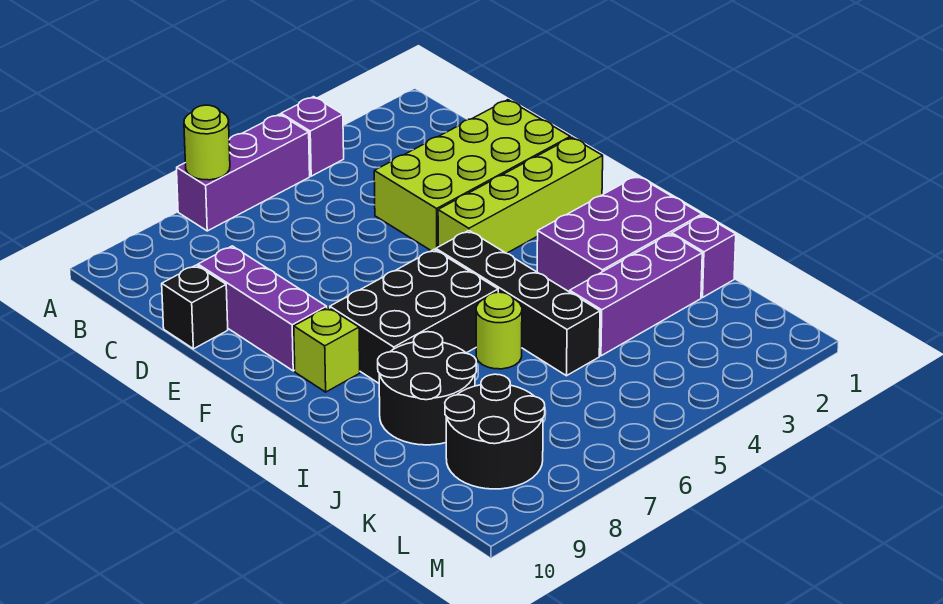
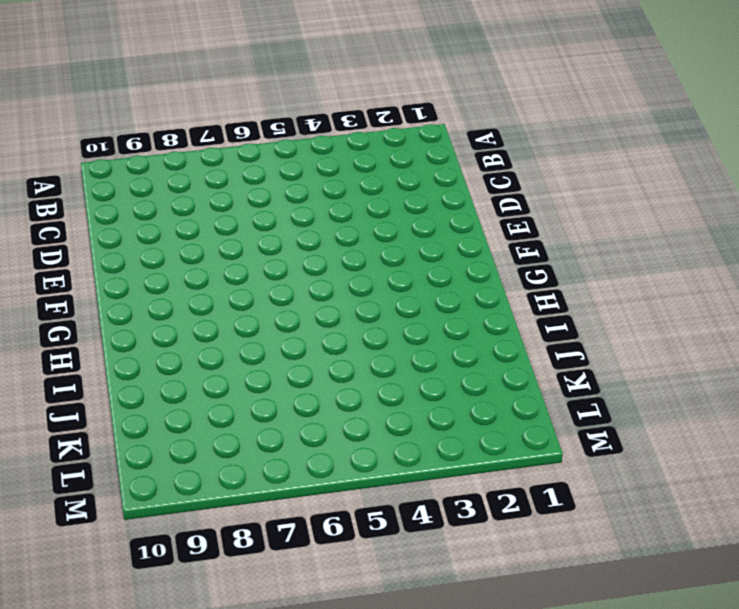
none -> purple brick A4 level 1
none -> purple brick A5:A7 level 1
none -> lime brick D1:E4 level 1

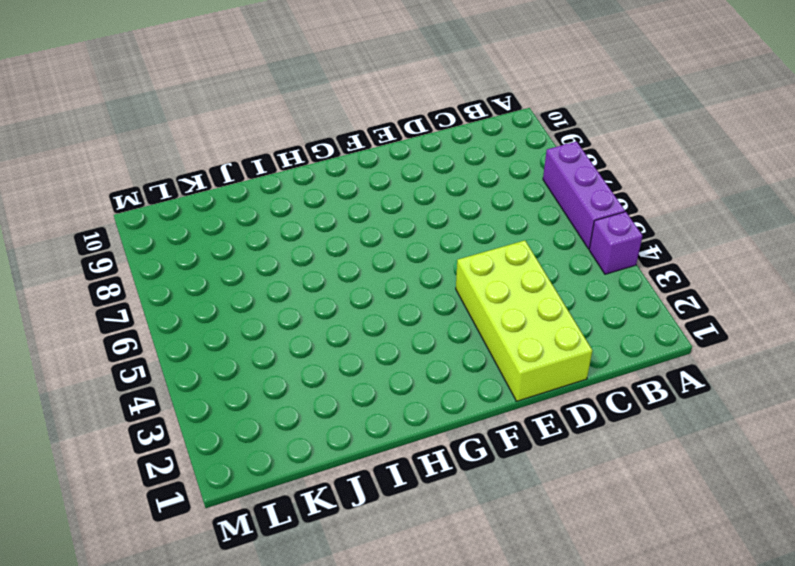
none -> purple brick D9:F9 level 1
none -> black brick D10 level 1
none -> lime brick F1:F4 level 1

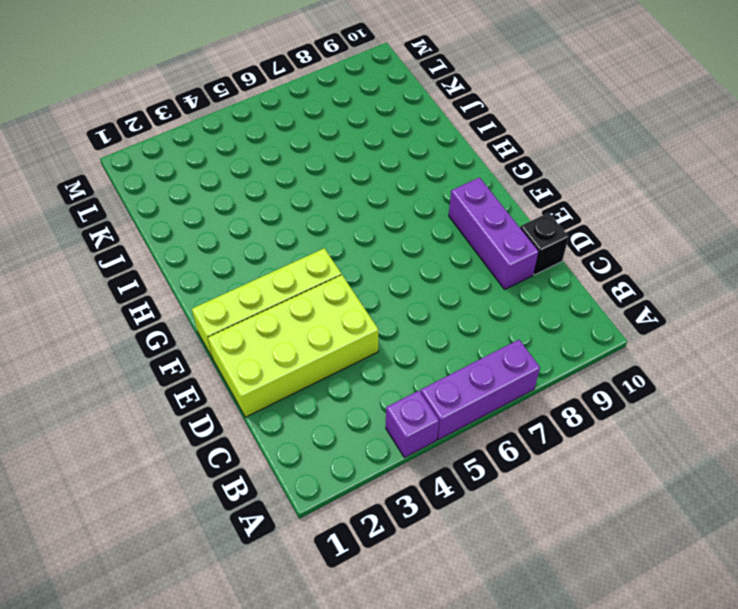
none -> black brick G5:J5 level 1
none -> black brick G6:H8 level 1
none -> lime brick G9 level 1

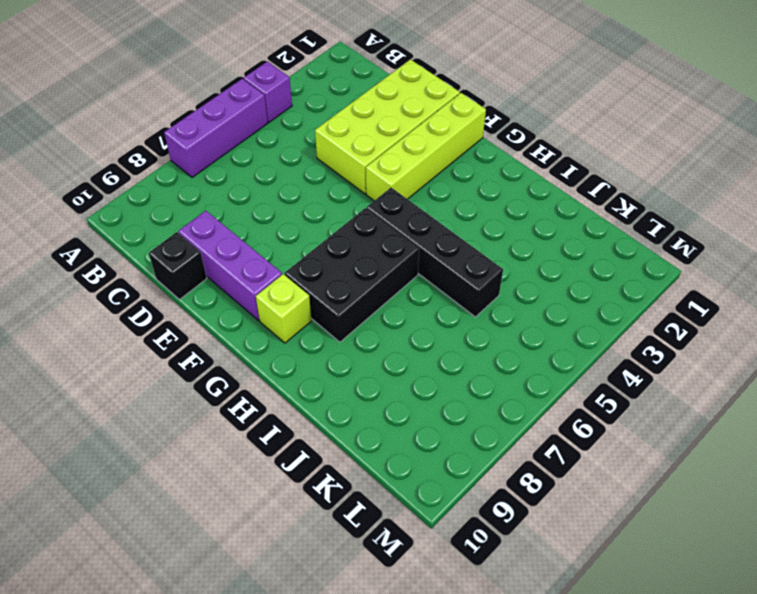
none -> purple brick H1:I3 level 1
none -> lime round brick I6 level 1
none -> black round brick I8:J9 level 1

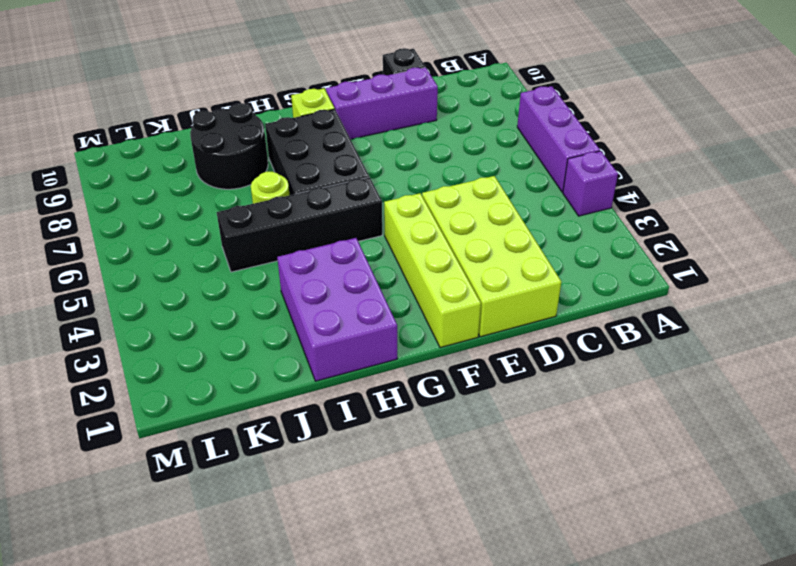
none -> purple brick J1 level 1
none -> purple brick J2:J4 level 1
none -> black round brick K8:L9 level 1

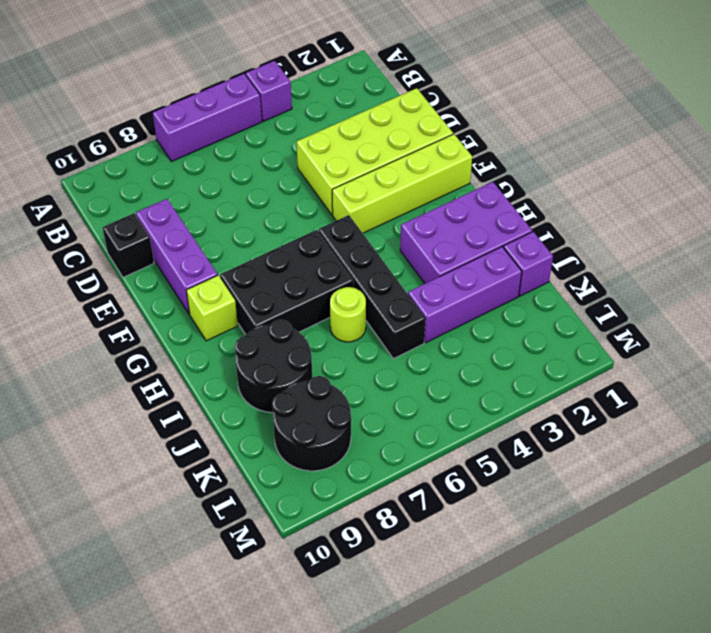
none -> lime round brick A7 level 2

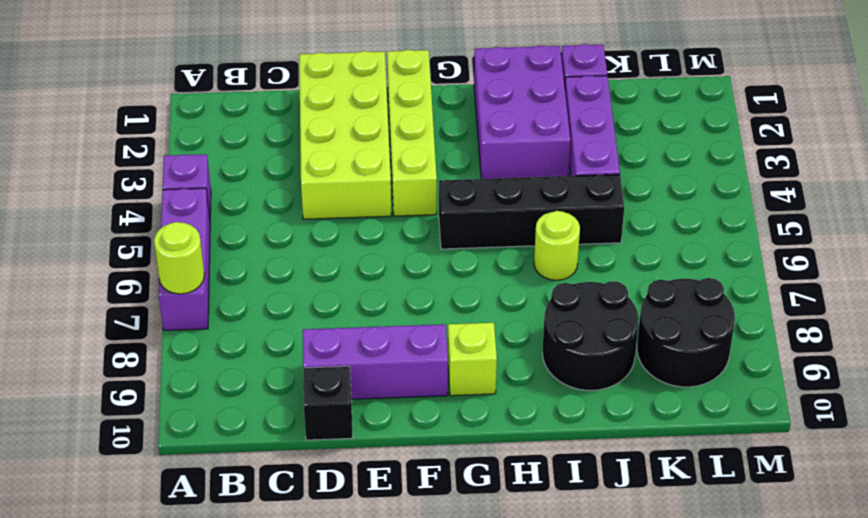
none -> black brick G6:H8 level 1

